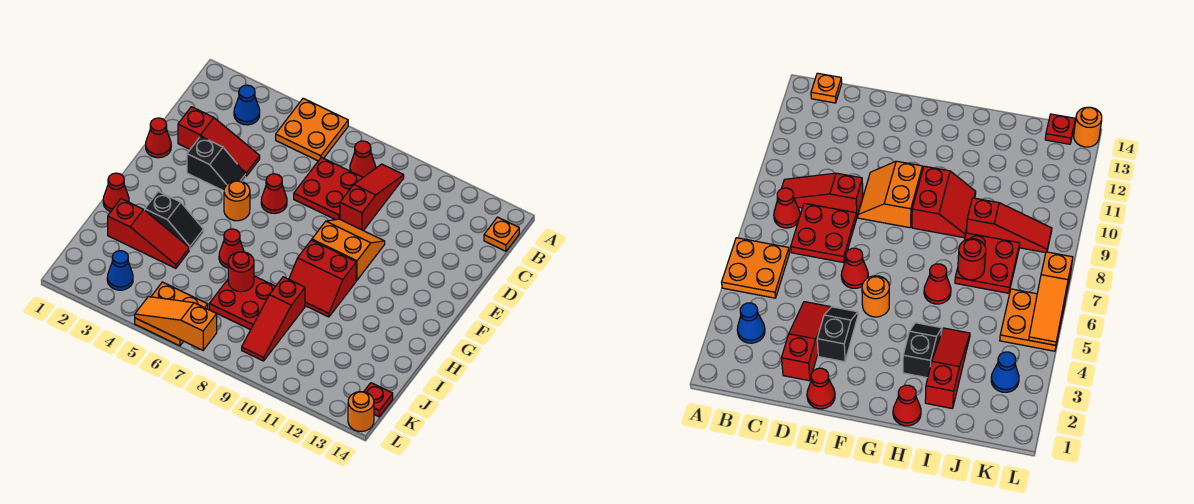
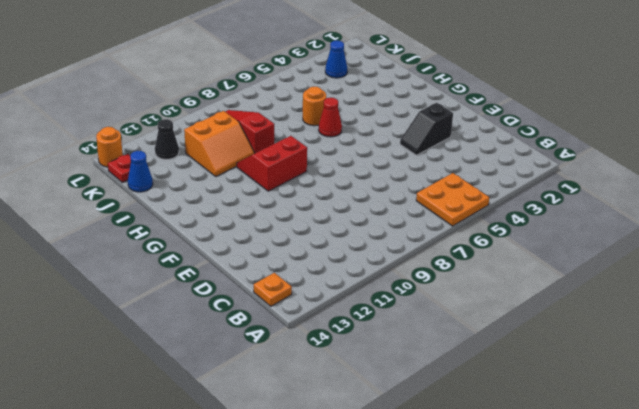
orange round brick I6 level 1 -> orange round brick F5 level 1
orange slope I10:J11 level 1 top J -> orange slope E9:F10 level 1 top F
blue cone J14 level 1 -> blue cone B3 level 1
black cone K12 level 1 -> none
none -> red cone B8 level 1
none -> red slope B9:D9 level 1 top D
none -> red plate C7:D8 level 1

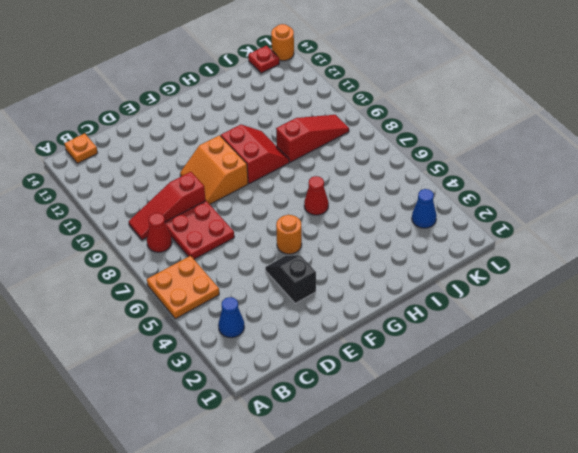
none -> red slope D2:D4 level 1 top 2
none -> red cone E1 level 1
none -> red cone E6 level 1

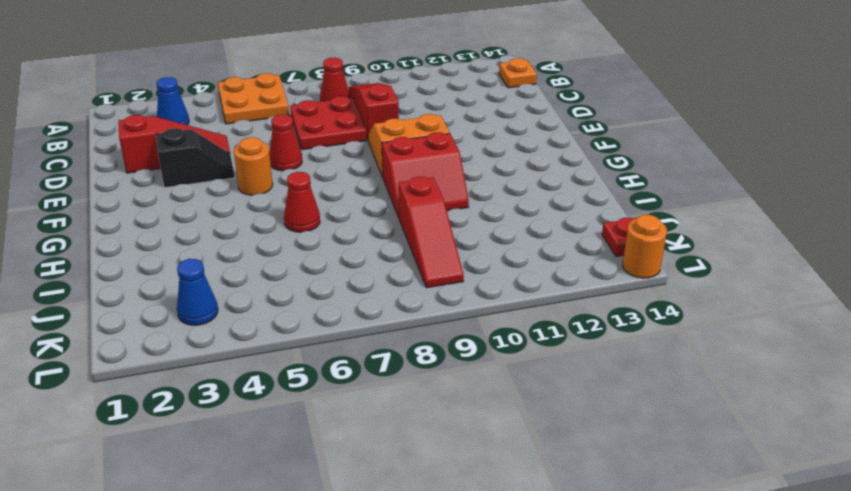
none -> red cone E1 level 1
none -> red cone H1 level 1
none -> black slope H3:H4 level 1 top 3

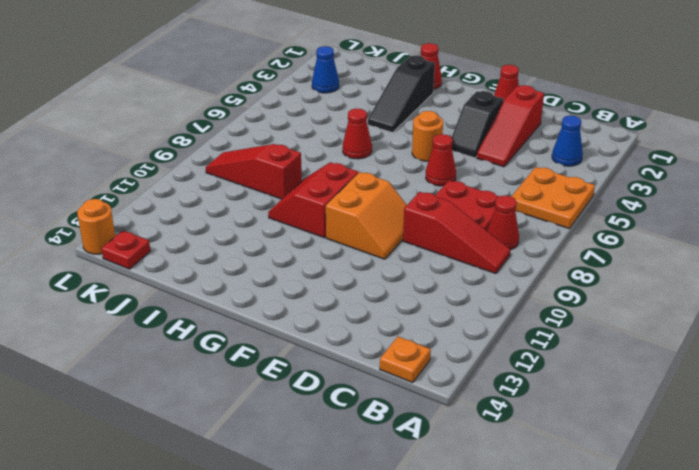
black slope H2:H4 level 1 top 2 -> black slope H3:H4 level 1 top 3
none -> red slope I2:I4 level 1 top 2
none -> red plate I7:J8 level 1
none -> orange plate K5:L6 level 1

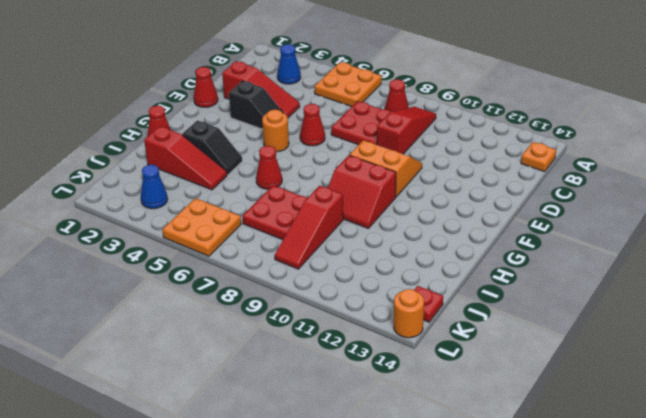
none -> red round brick I7 level 2
none -> orange slope L5:L7 level 2 top 7

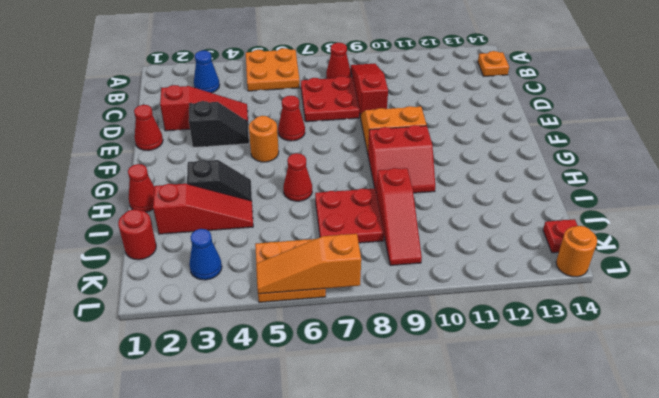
red round brick J1 level 1 -> red round brick I7 level 2

